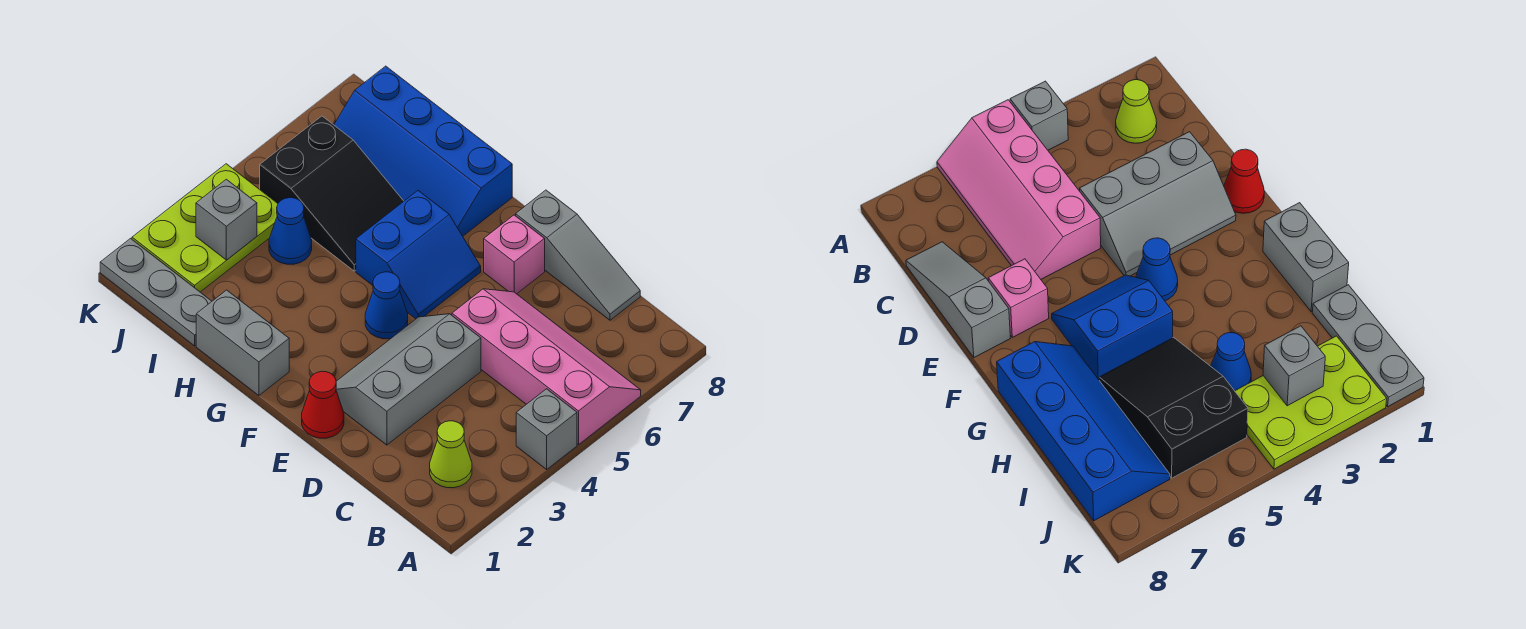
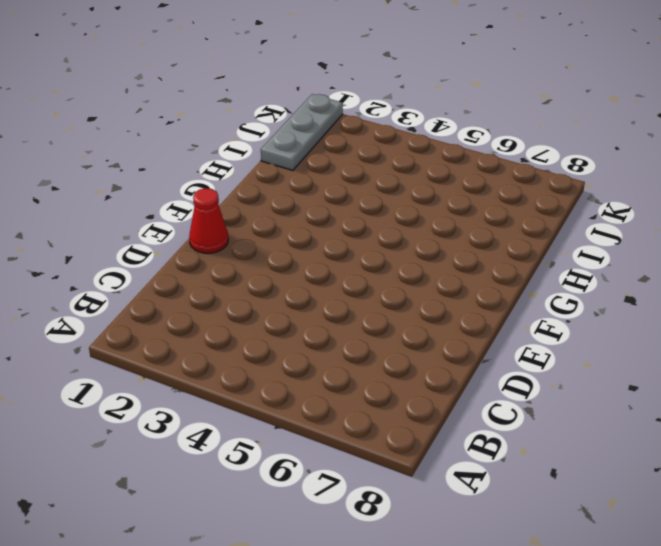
none -> grey brick A4 level 1
none -> pink slope A5:D6 level 1 top 5
none -> lime cone B2 level 1

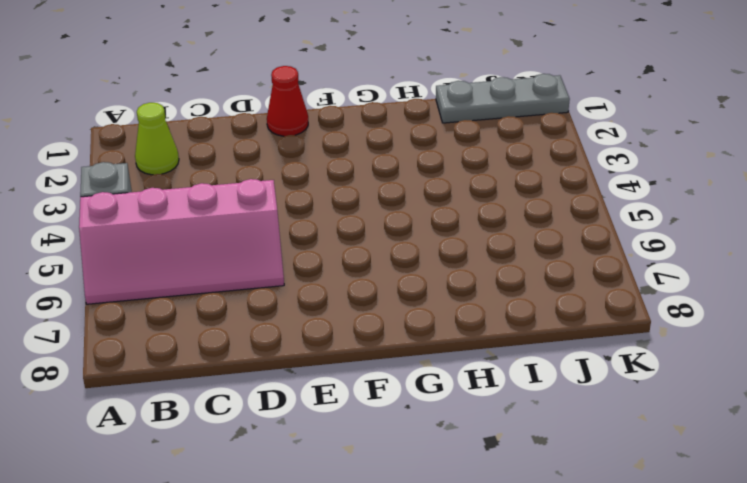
none -> grey slope C8:E8 level 1 top E
none -> grey slope D2:E4 level 1 top D
none -> pink brick E7 level 1

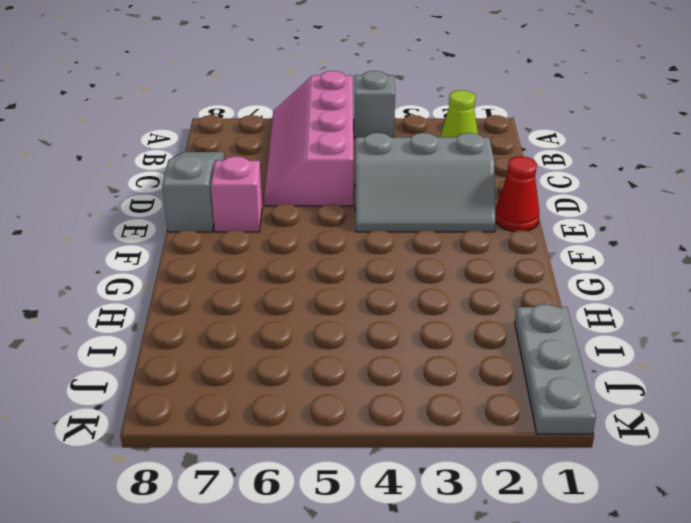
none -> blue cone F4 level 1
none -> blue slope F5:G6 level 1 top G
none -> grey brick G1:H1 level 1

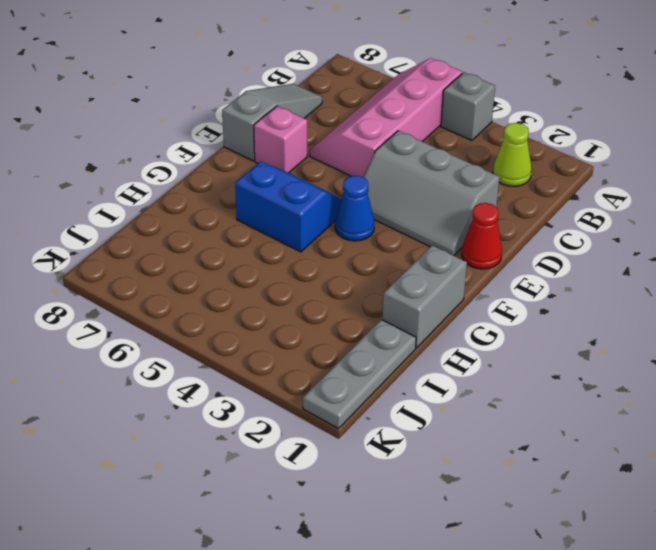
none -> blue slope G7:J8 level 1 top 8
none -> black slope H5:J6 level 1 top J
none -> blue cone I4 level 1

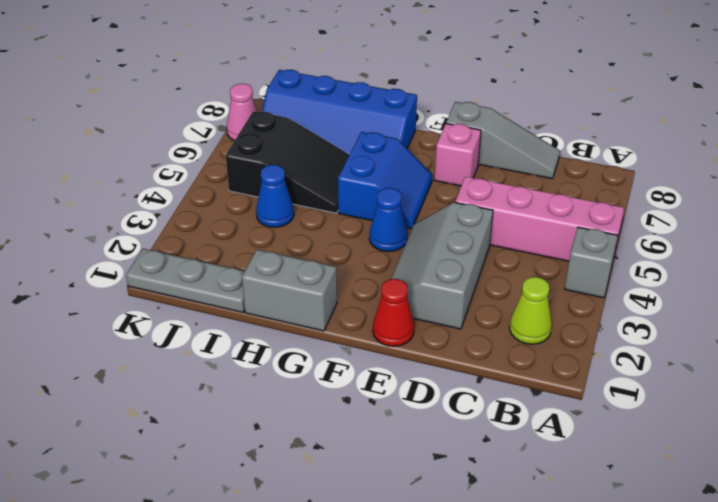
pink cone K7 level 1 -> none
none -> lime plate J2:K4 level 1
none -> grey brick J3 level 2

